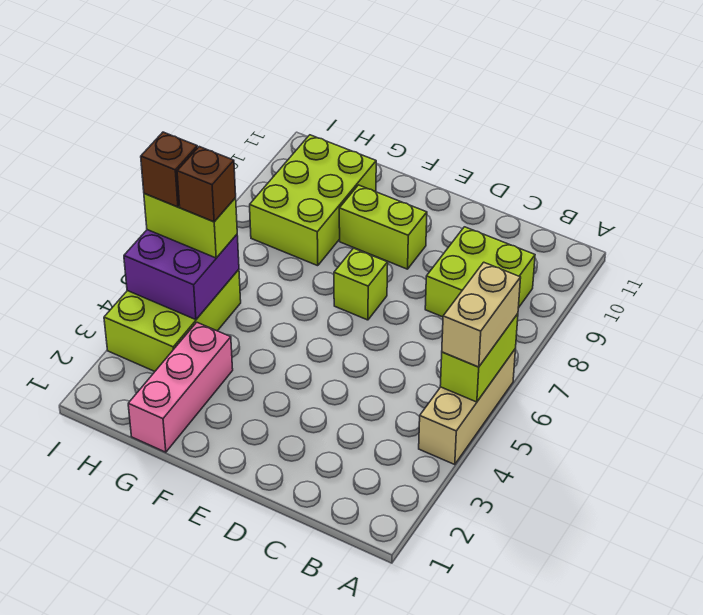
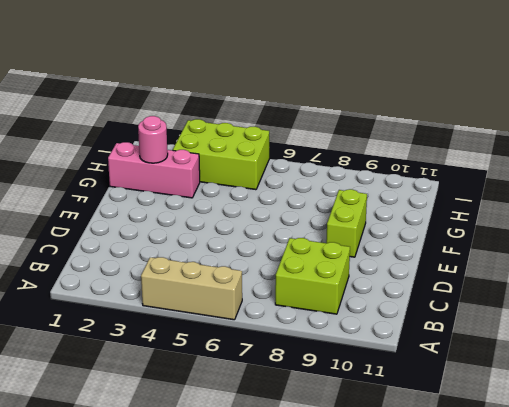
pink round brick G2 level 2 -> none
none -> lime brick E7 level 1
none -> lime brick G8:H10 level 1
none -> lime brick A5:A6 level 2

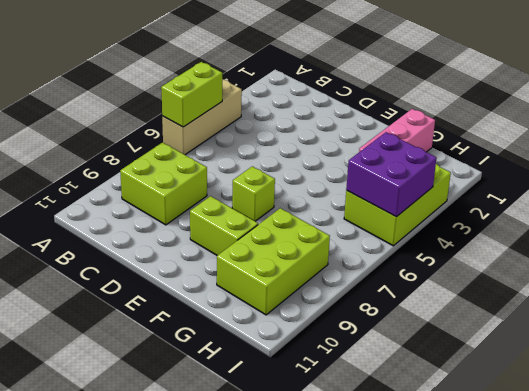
none -> tan brick A5:A6 level 3
none -> lime brick H5:I5 level 3
none -> brown brick H5 level 4

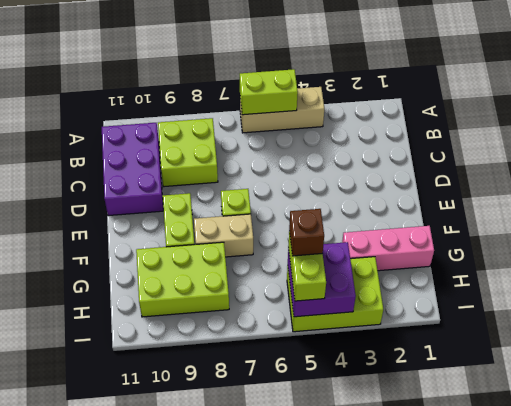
purple brick B10:D11 level 1 -> none
tan brick F7:F8 level 1 -> tan brick A5:A6 level 3
none -> brown brick I5 level 4

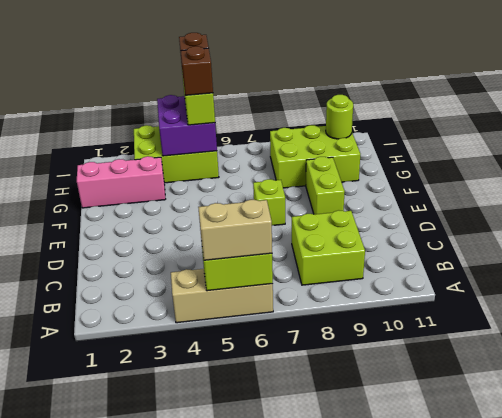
lime round brick H10 level 2 -> none

